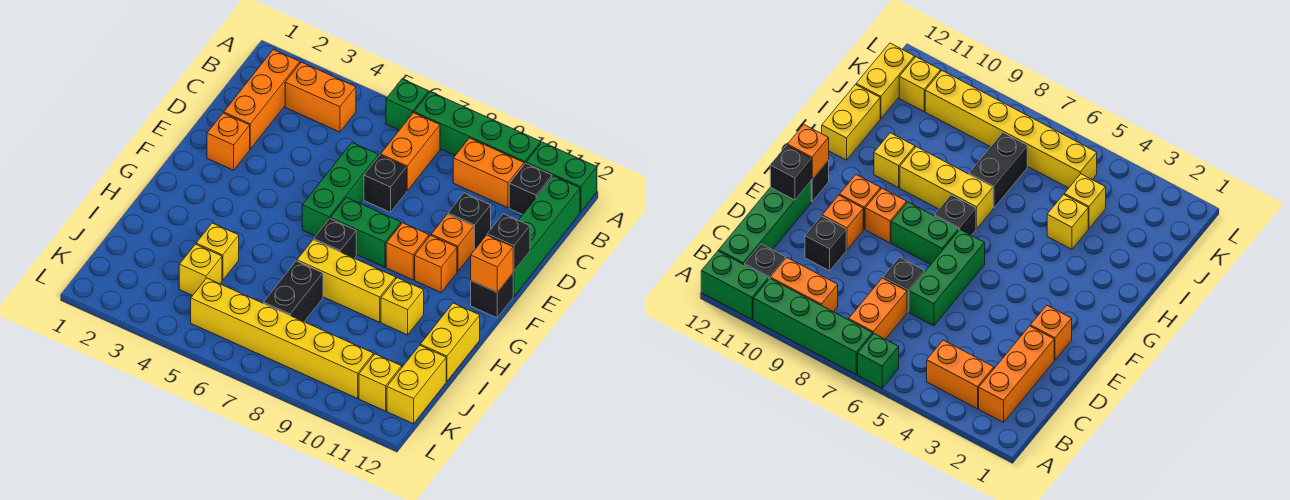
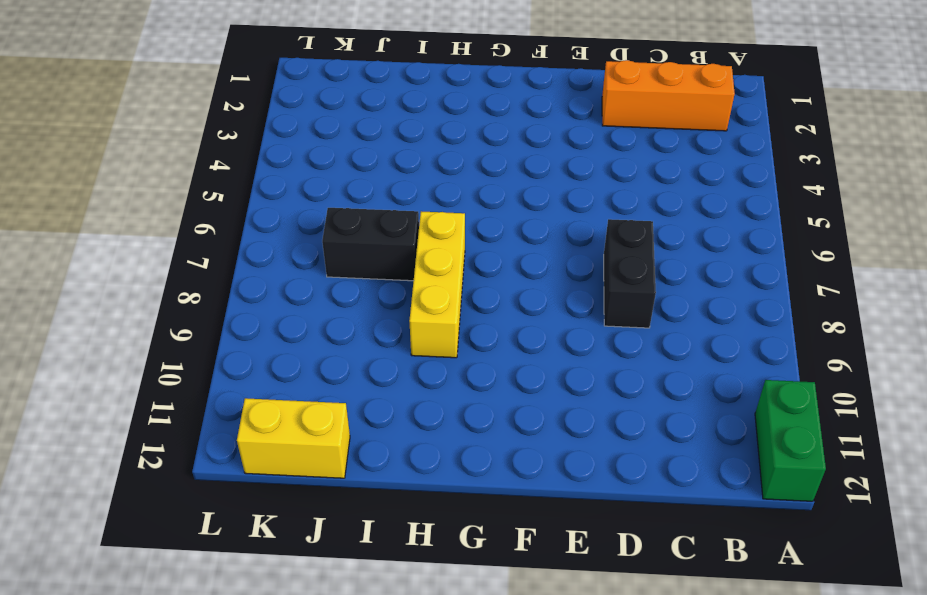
black brick D7:D8 level 1 -> black brick D7 level 1
none -> green brick A6 level 1
none -> green brick A7:A10 level 1
none -> orange brick B3:B4 level 1
none -> orange brick B7:C7 level 1

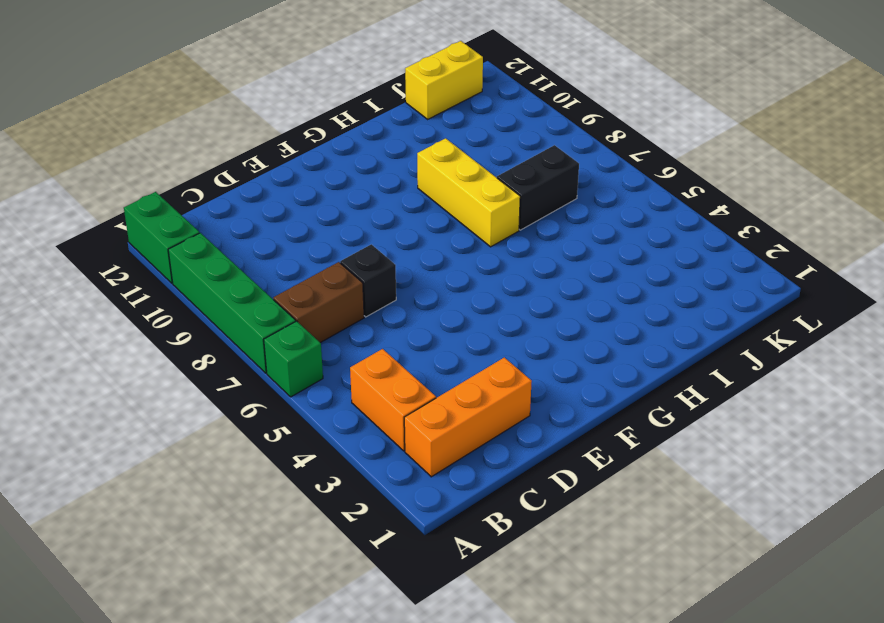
brown brick B7:C7 level 1 -> orange brick B7:C7 level 1
none -> orange brick B9:B10 level 1
none -> black brick B11 level 1
none -> green brick B12:E12 level 1
none -> green brick D6:F6 level 1

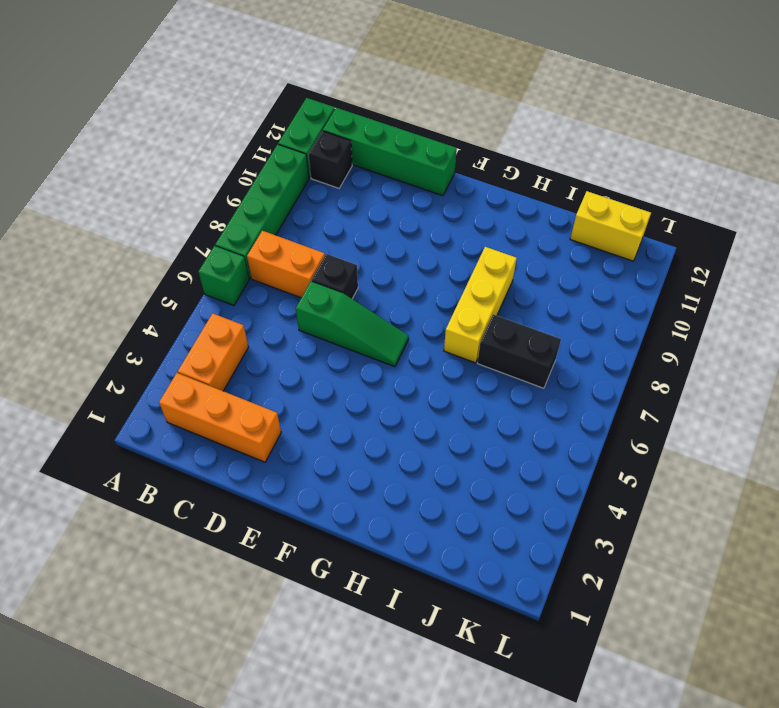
green slope D6:F6 level 1 top D -> green brick D6:F6 level 1
none -> orange brick B9:B10 level 1
none -> black brick D10 level 1
none -> orange brick E2 level 1
none -> orange brick E10 level 1

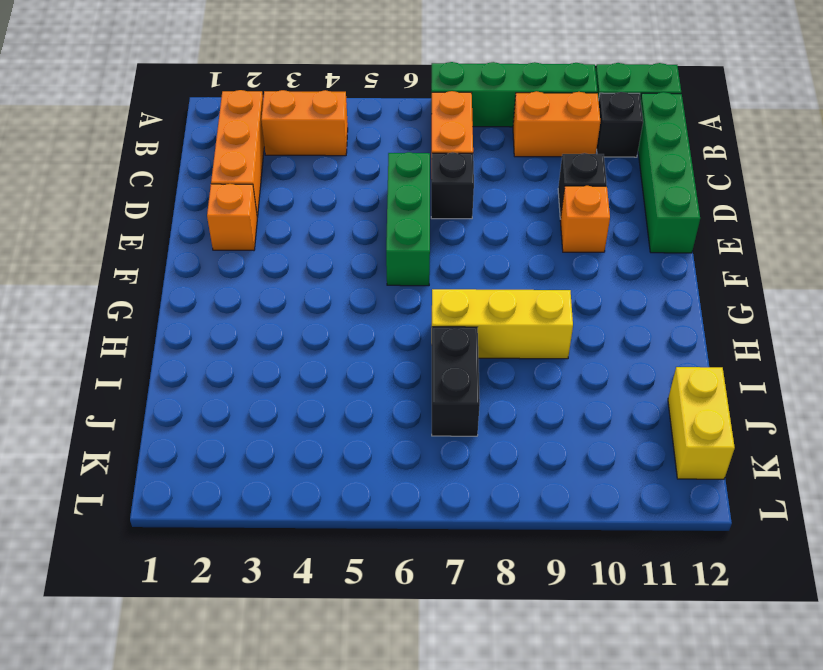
none -> green brick A6 level 1
none -> green brick F7:F8 level 1
none -> orange brick F9 level 1
none -> orange brick F10 level 1

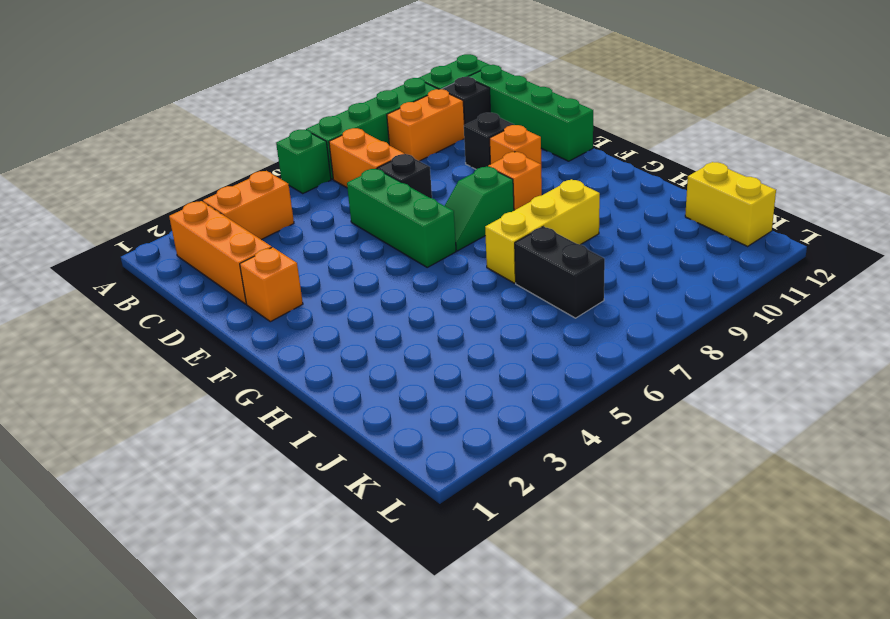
green slope F7:F8 level 1 top 8 -> green brick F7:F8 level 1
none -> orange brick F10 level 1
none -> black brick F12 level 1
none -> black brick G7 level 1
none -> yellow brick H10 level 1

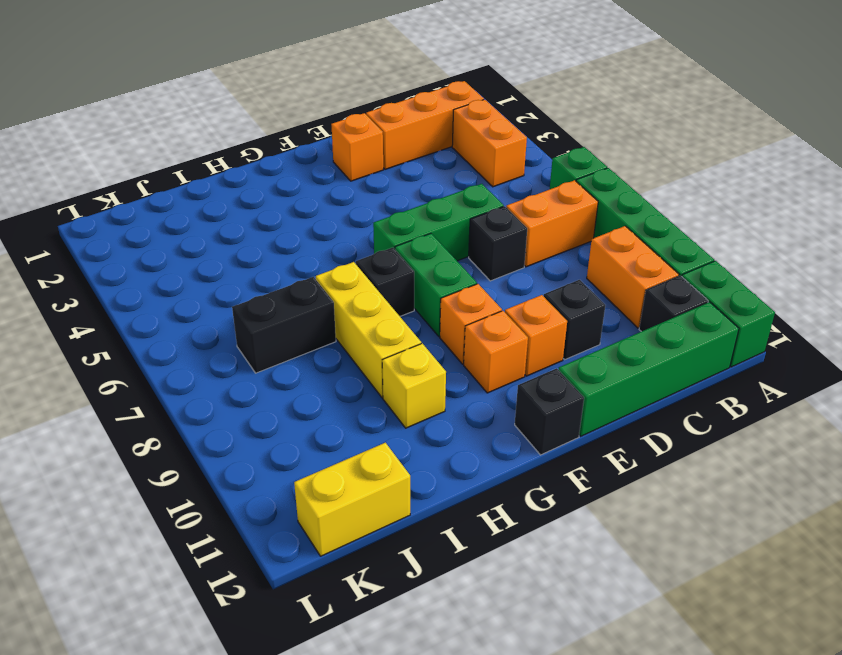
none -> yellow brick H12:I12 level 1
none -> yellow brick I4 level 1
none -> yellow brick J4 level 1
none -> yellow brick K5:K10 level 1

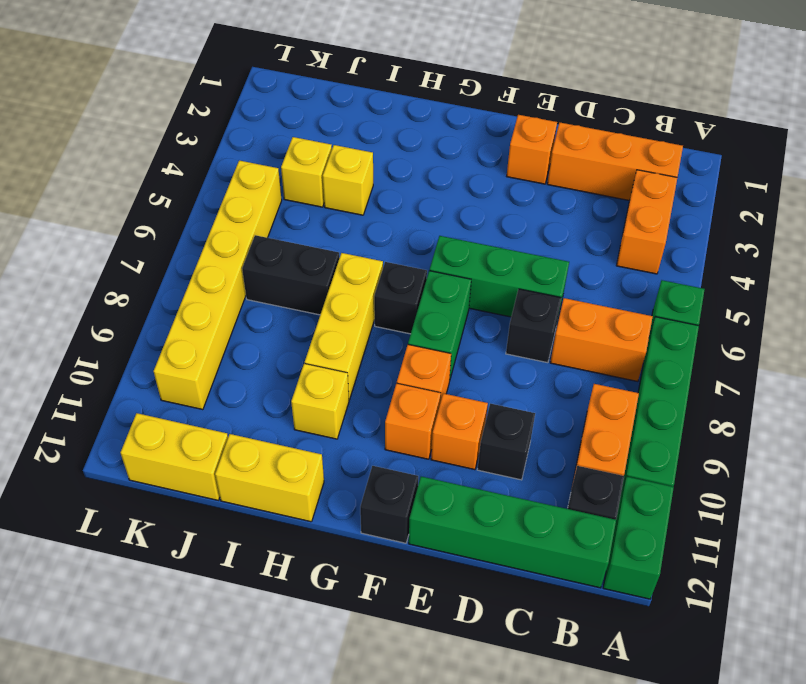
none -> yellow brick K11 level 1
none -> black brick E12 level 2
none -> orange brick F12 level 2

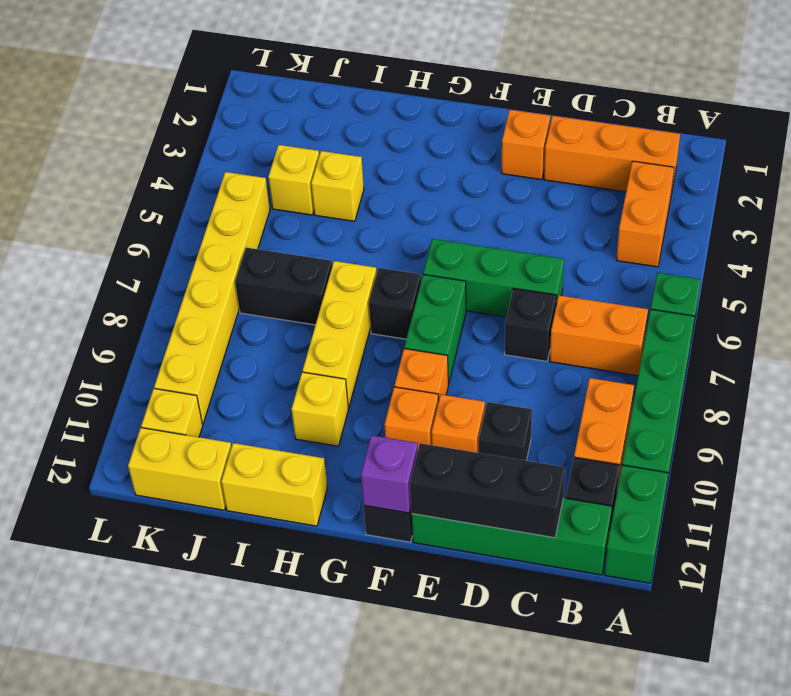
black brick C12:E12 level 2 -> black brick E12 level 2
purple brick F12 level 2 -> orange brick F12 level 2

